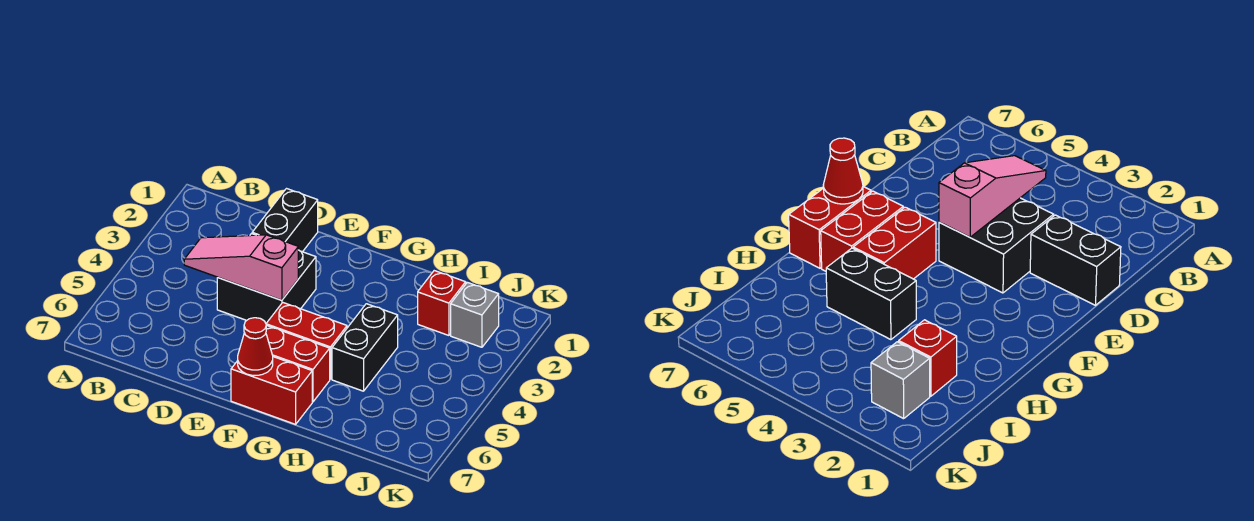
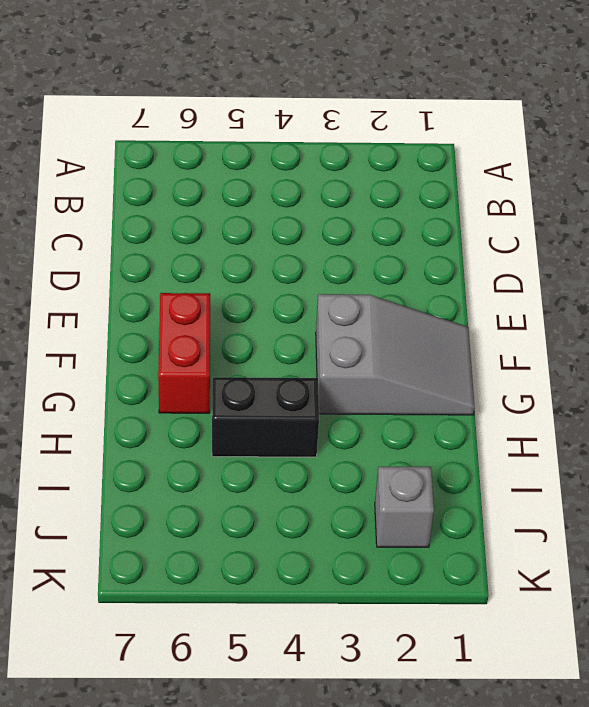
grey slope F1:G3 level 1 top 3 -> none
none -> black brick D1:D2 level 1
none -> black brick D3:E4 level 1

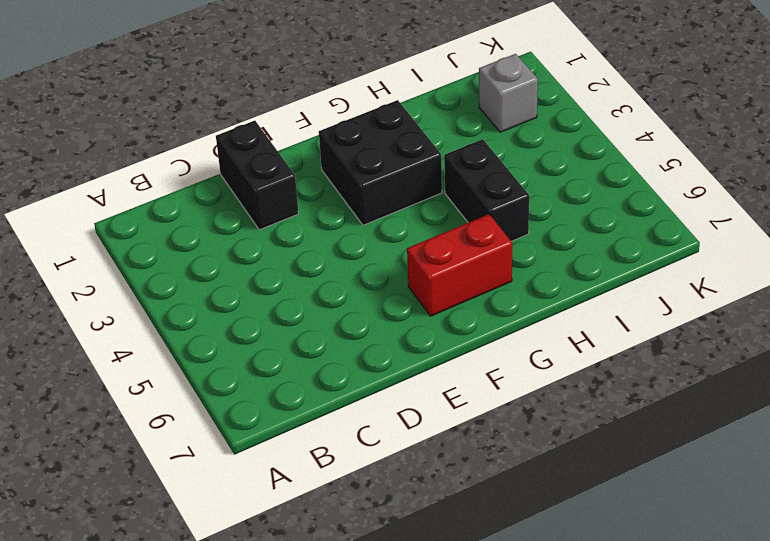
black brick F2:G3 level 1 -> black brick D3:E4 level 1
none -> red brick F5:G5 level 1
none -> red brick F7:G7 level 1

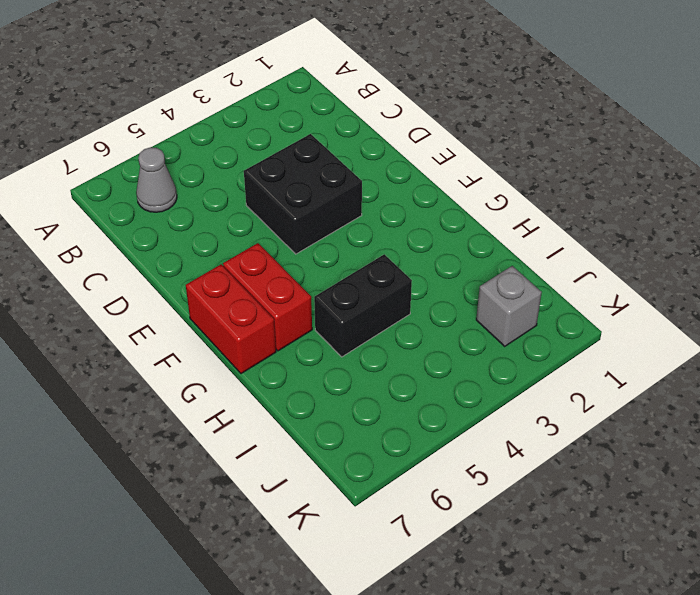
grey cone B6 level 1 -> none
none -> black brick D1:D2 level 1
none -> red brick F5:G5 level 1

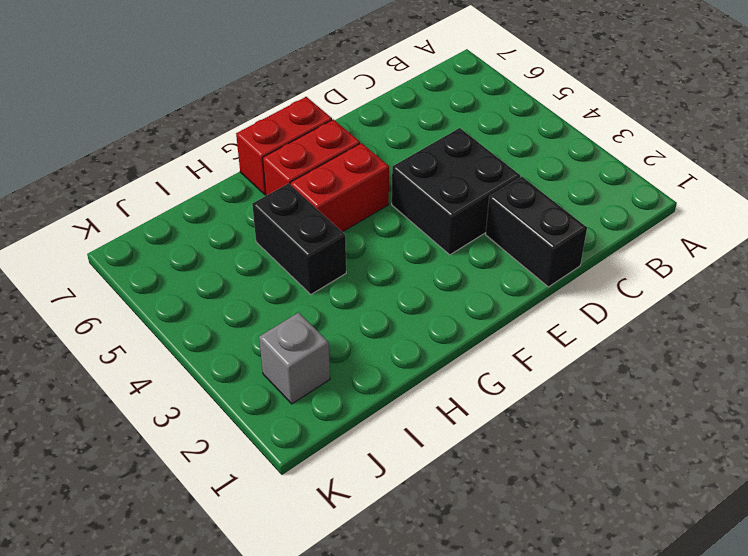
none -> red brick I2 level 1
none -> pink slope C4:E4 level 2 top E

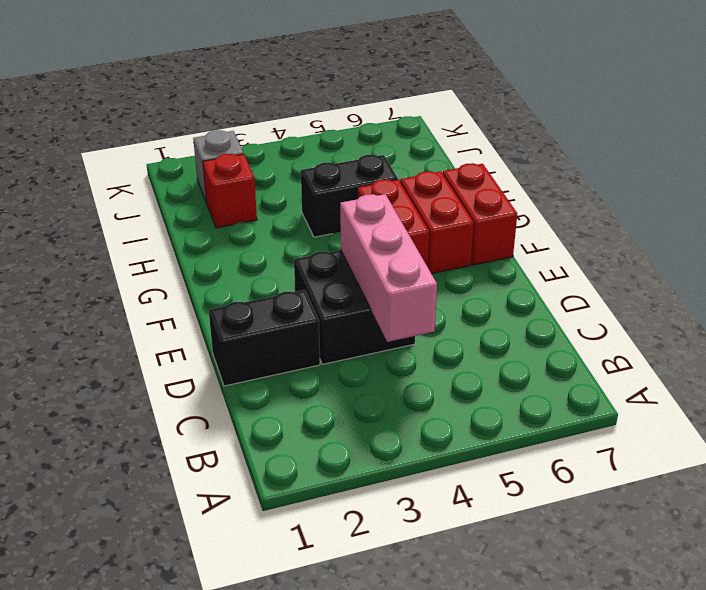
pink brick C4:E4 level 2 -> pink slope C4:E4 level 2 top E
none -> red cone F7 level 2

